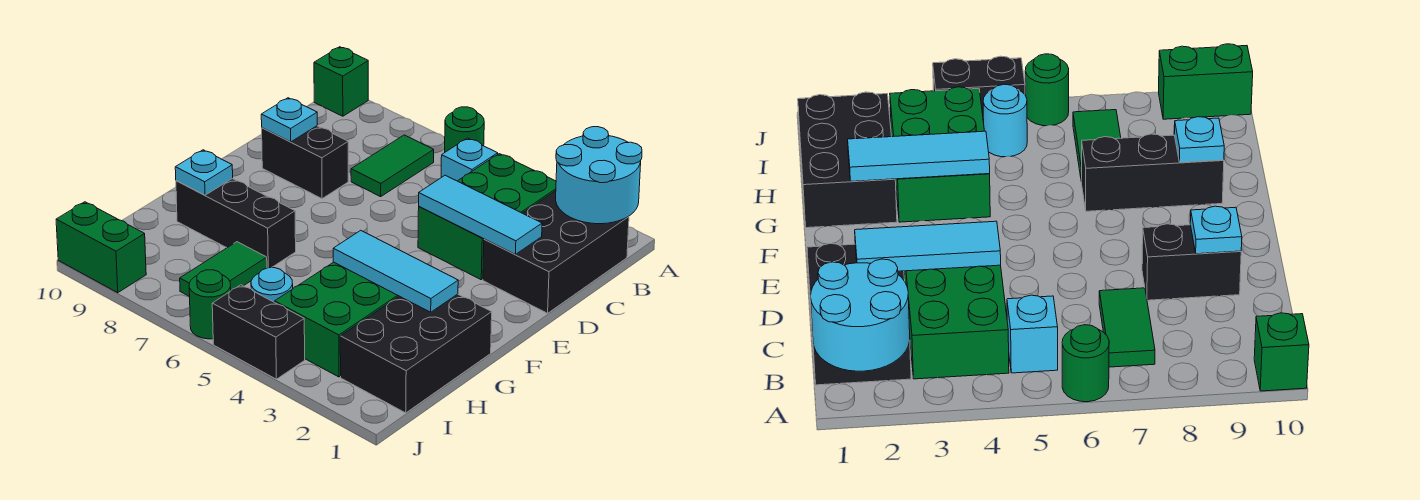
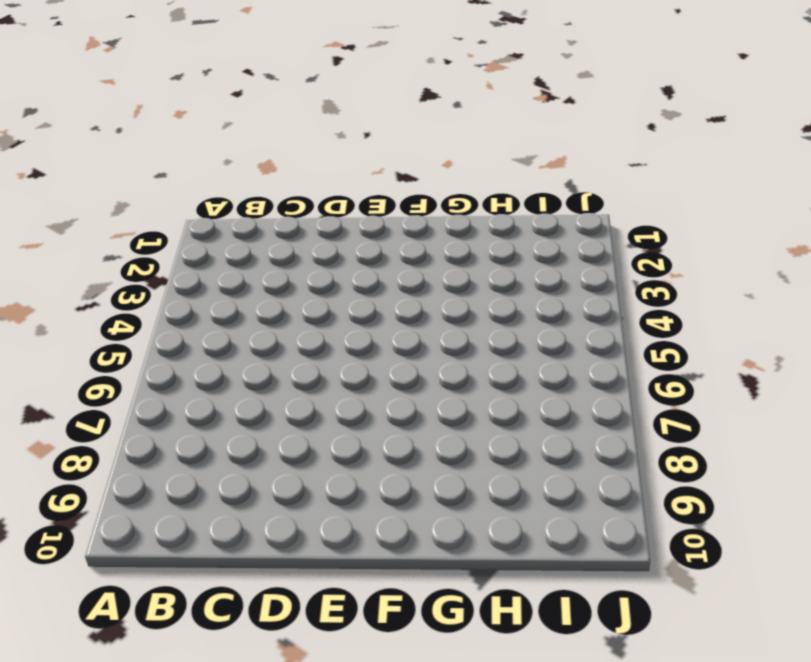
none -> green round brick A6 level 1
none -> green brick A10 level 1
none -> black brick B1:D2 level 1

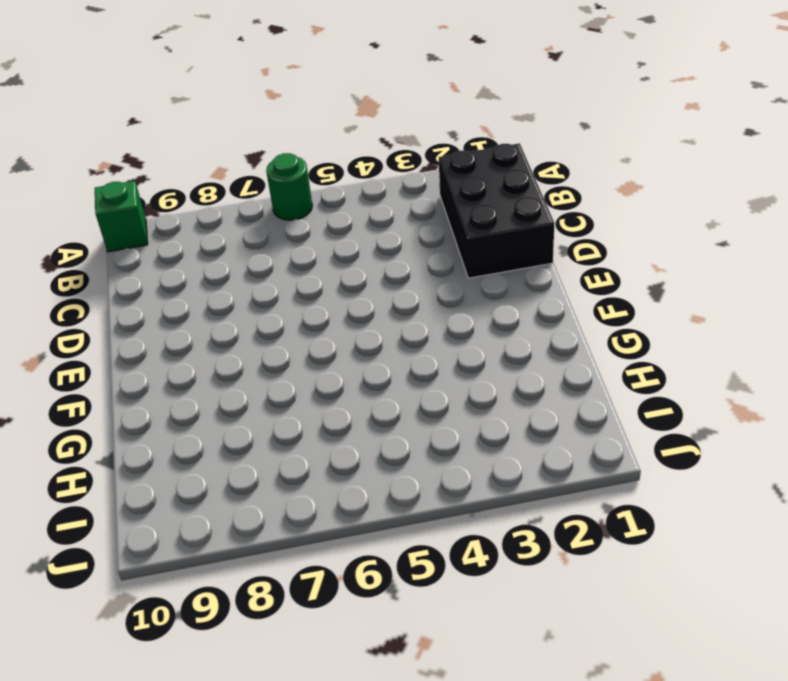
none -> green brick B3:D4 level 1
none -> cyan brick B5 level 1
none -> green tile B7:C7 level 1

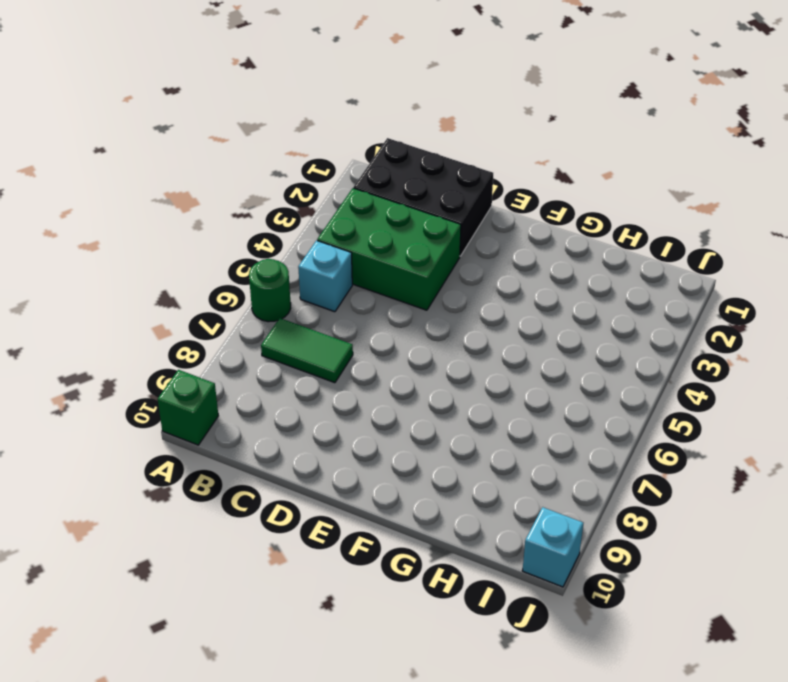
cyan brick J10 level 1 -> green brick J9:J10 level 1
none -> black brick D8:D9 level 1
none -> black brick G1:I2 level 1
none -> green brick G3:I4 level 1

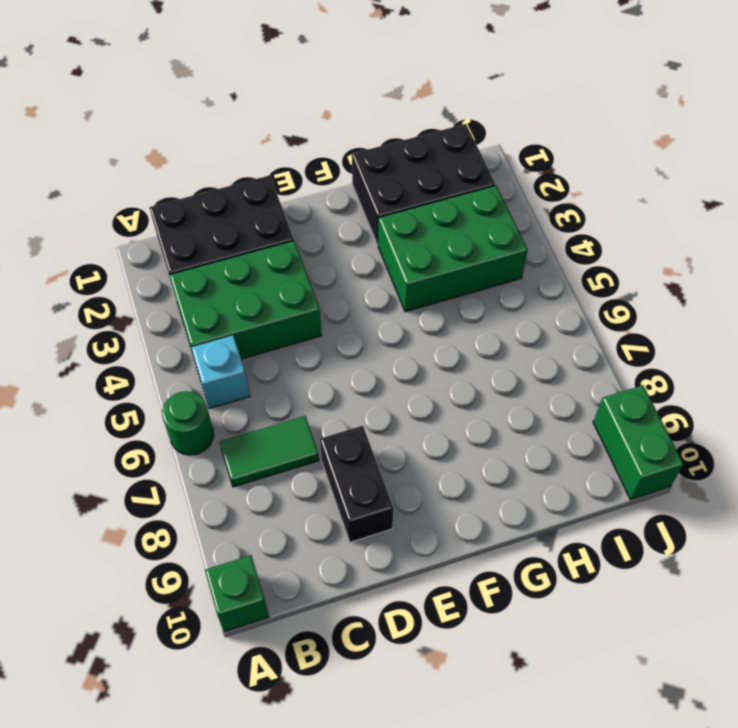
none -> black brick G7:G9 level 1
none -> green tile H7:I7 level 1
none -> cyan round brick I5 level 1

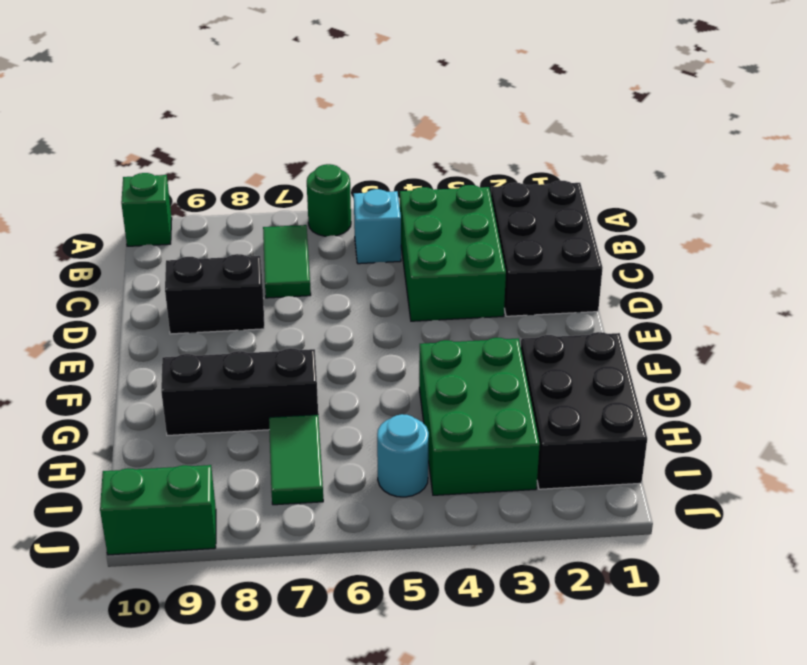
none -> black brick J4:J5 level 1
none -> green round brick J6 level 1
none -> cyan round brick A1:B2 level 2

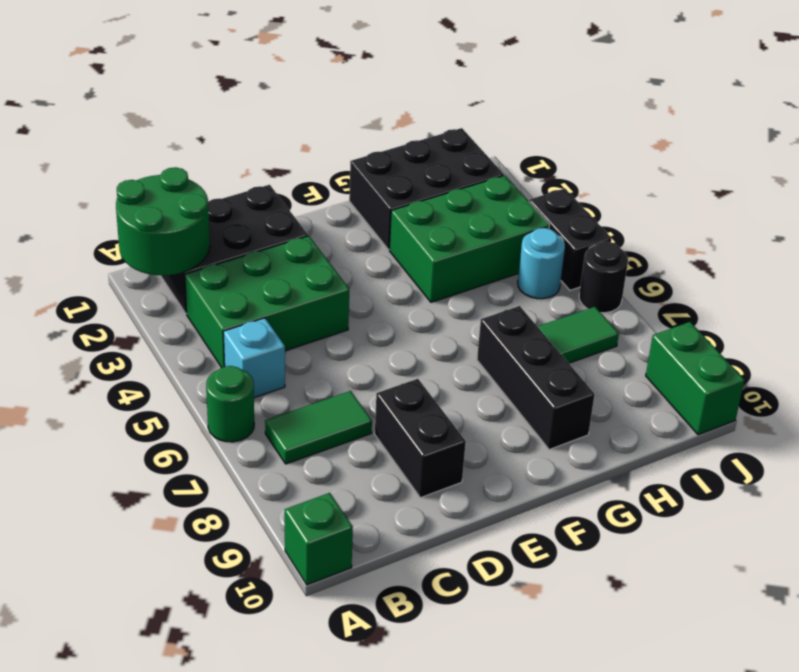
green round brick A1:B2 level 2 -> cyan round brick A1:B2 level 2
black round brick J6 level 1 -> green round brick J6 level 1
none -> cyan tile D2:D4 level 2
none -> cyan plate D9 level 2
none -> cyan tile G2:G4 level 2

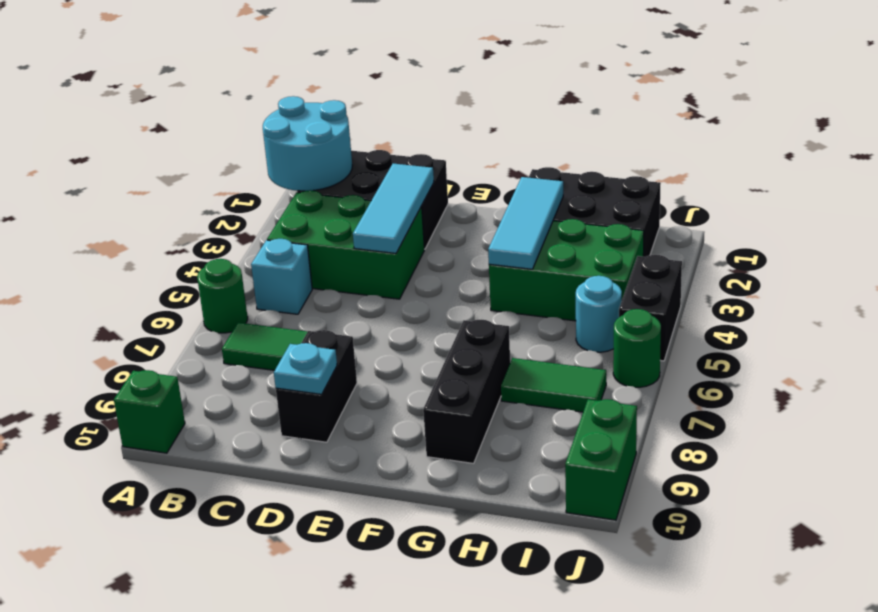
none -> cyan plate G9 level 2

